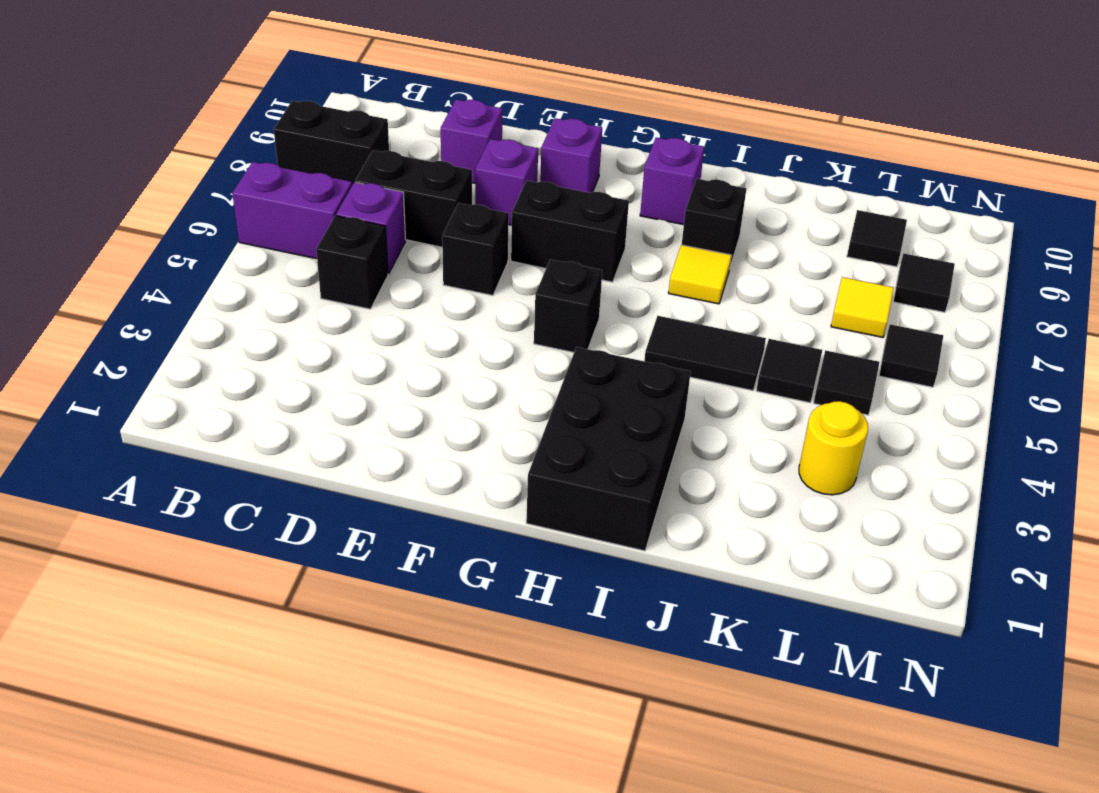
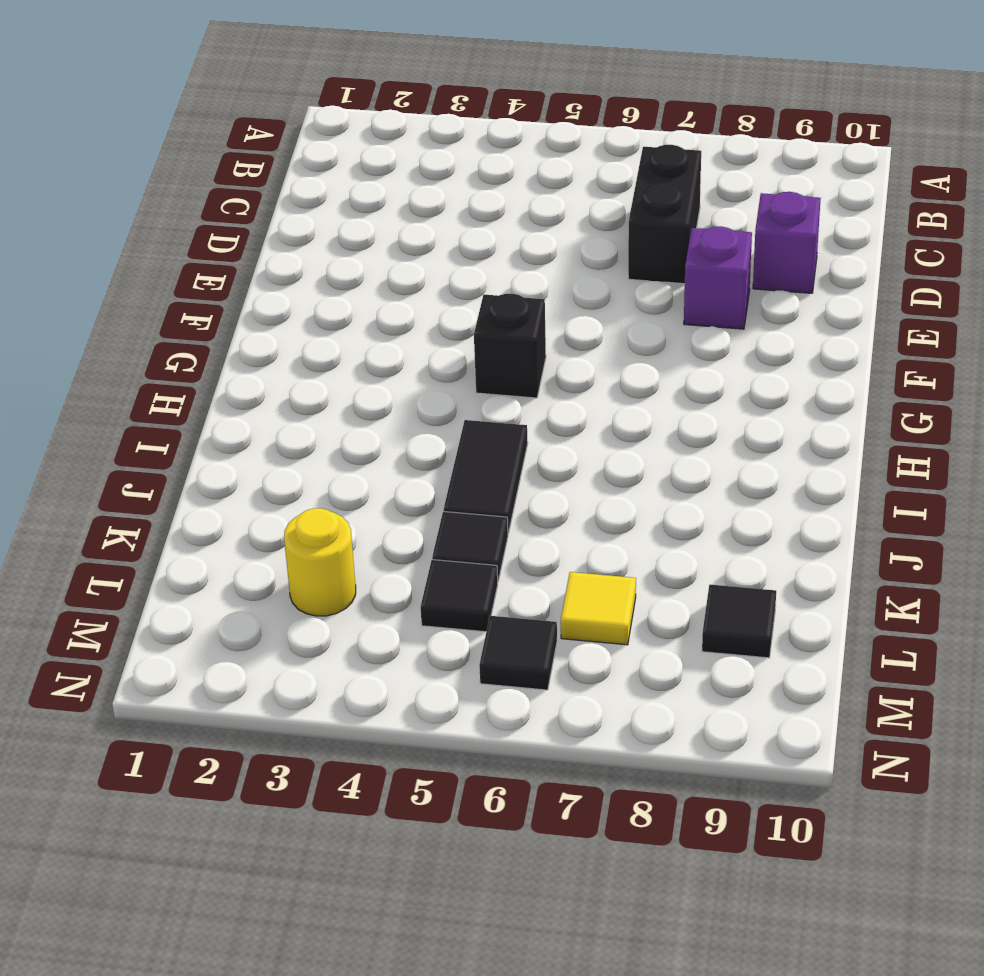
none -> purple brick A6:B6 level 1
none -> black brick A8:B8 level 1
none -> black brick C5 level 1

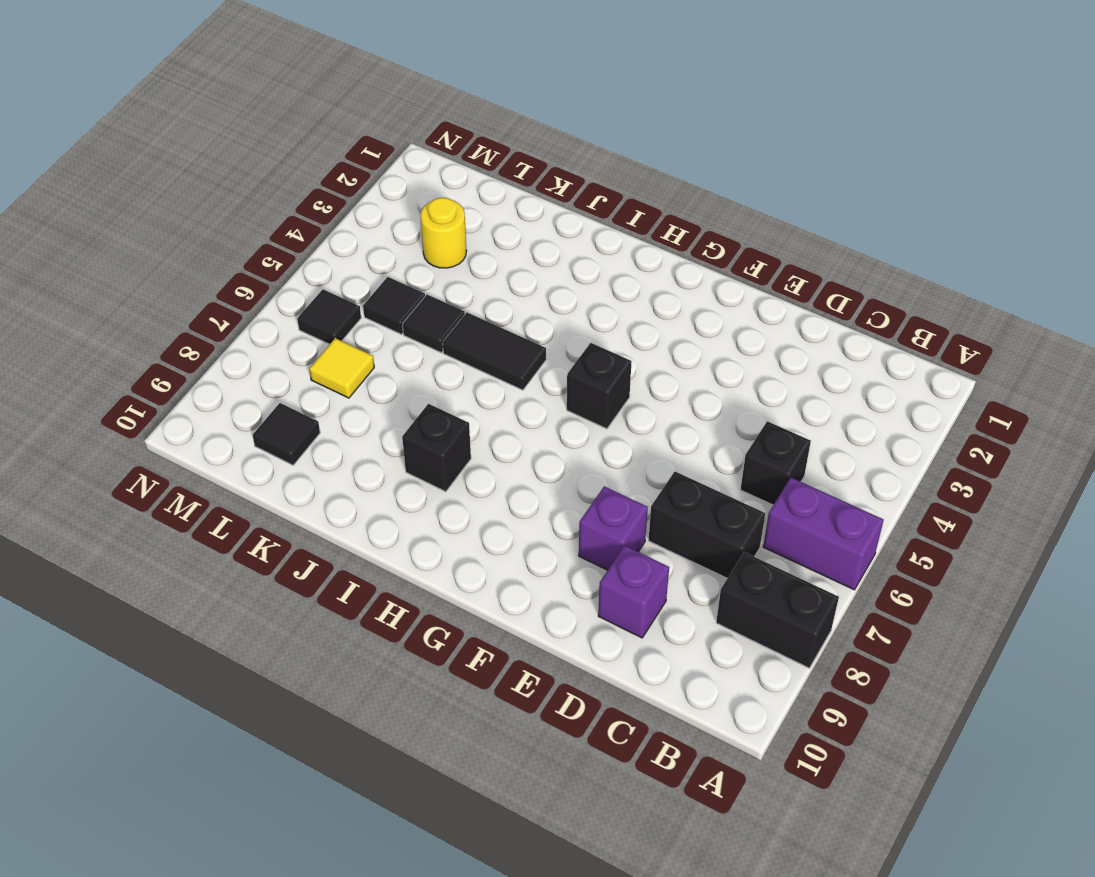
none -> purple brick C6 level 1
none -> black brick E6 level 1
none -> black brick F7:G7 level 1

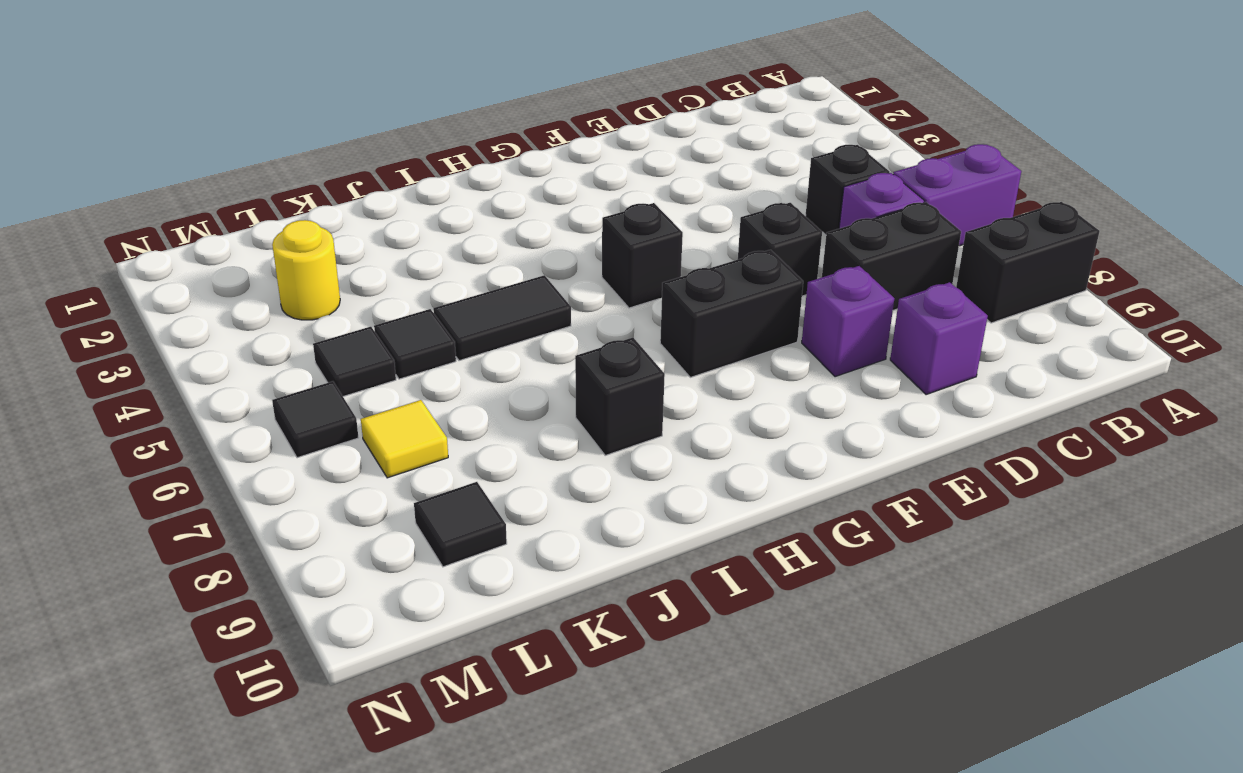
none -> purple brick F9 level 1
none -> black brick H1:I3 level 1
none -> purple brick H9 level 1

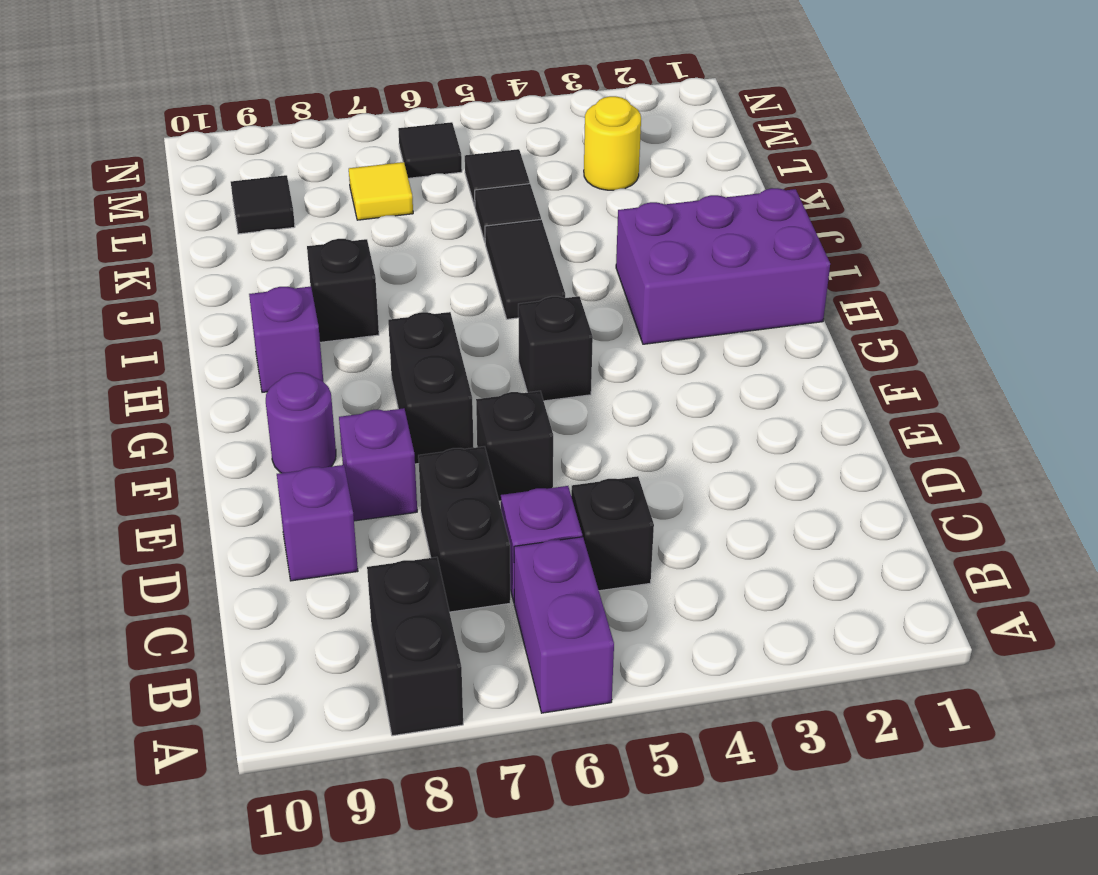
purple round brick F9 level 1 -> purple brick F9 level 1
purple brick H1:I3 level 1 -> black brick H1:I3 level 1
none -> yellow tile I7 level 1
none -> black tile M8 level 1

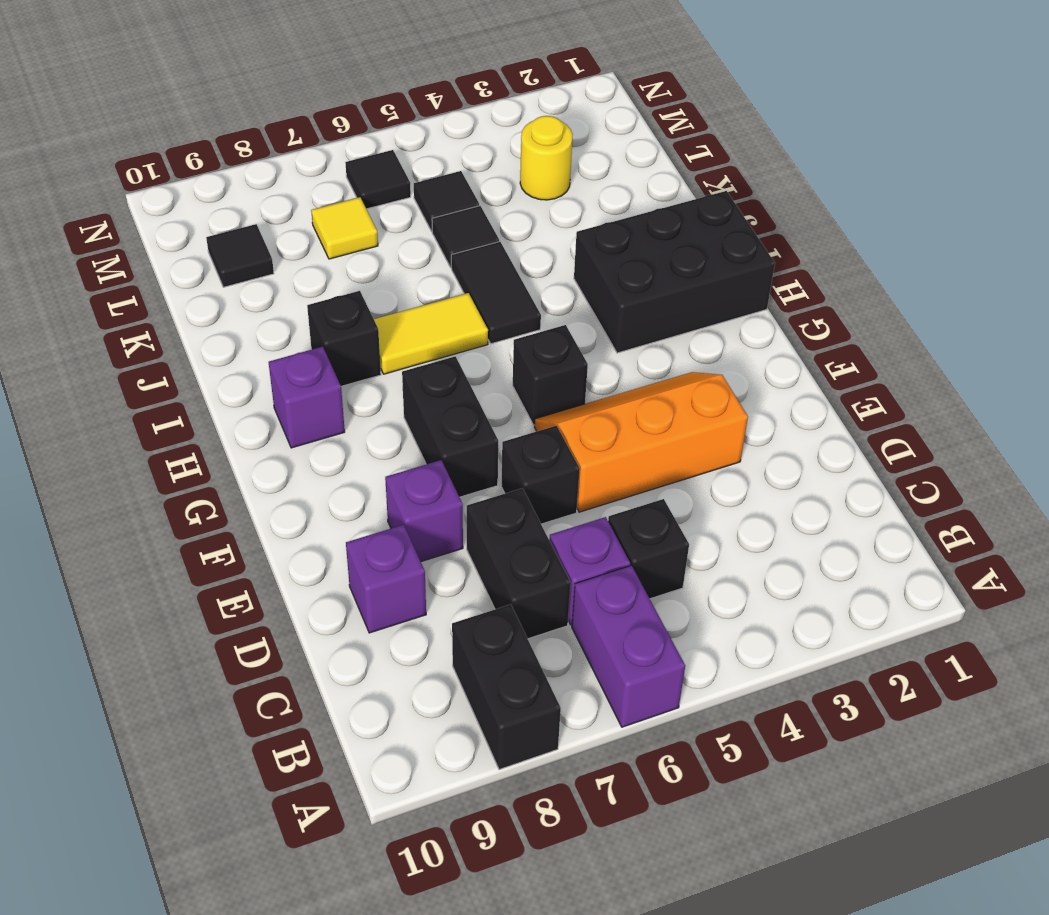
orange slope E3:F5 level 1 top E -> none
yellow tile I6:I7 level 1 -> yellow tile I7 level 1
none -> purple brick F9 level 1
none -> black tile M8 level 1

